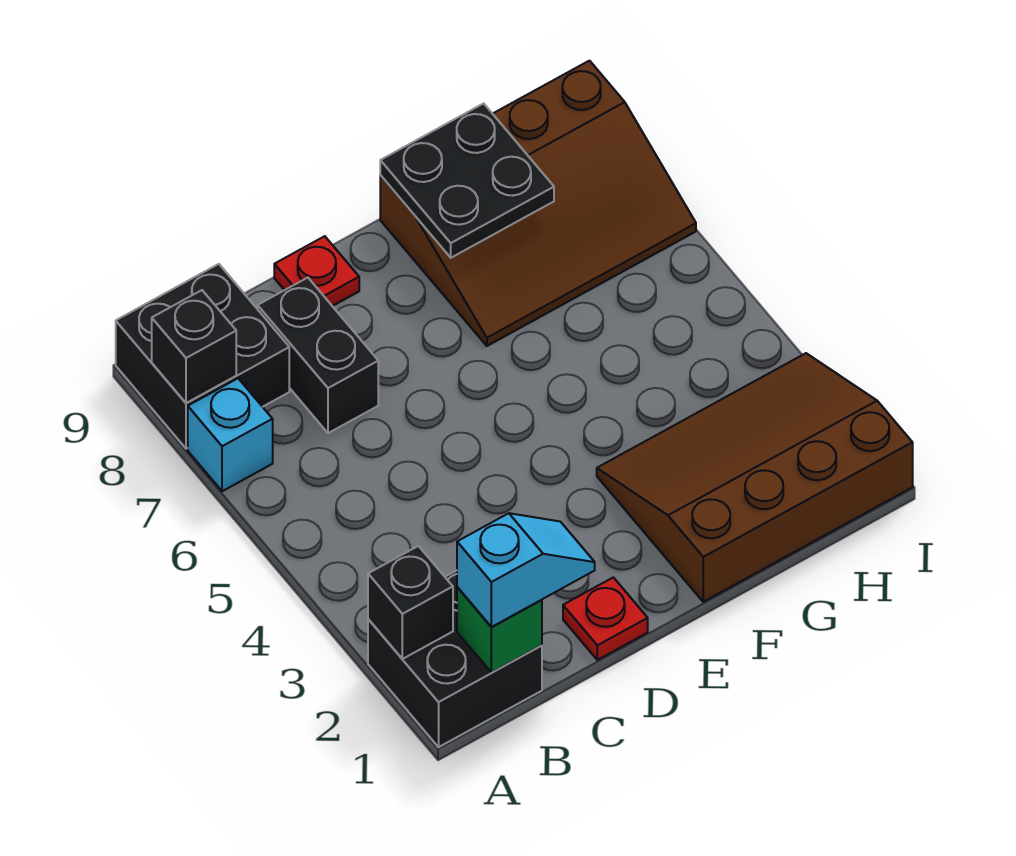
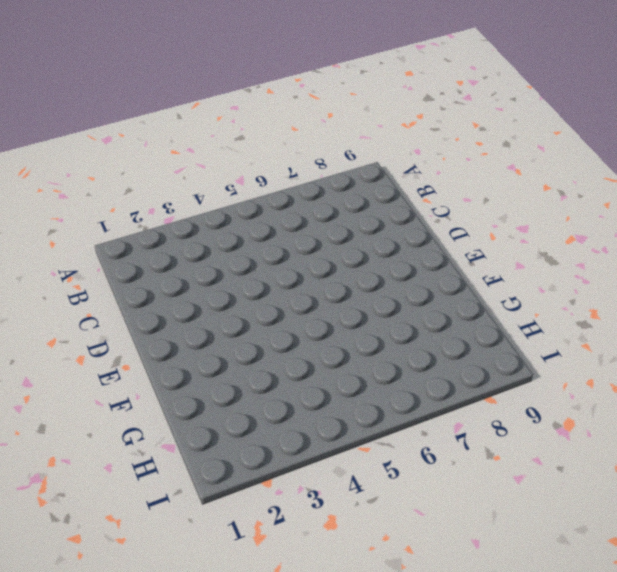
none -> black brick A1:B2 level 1
none -> cyan brick A7 level 1
none -> black brick A8:B9 level 1

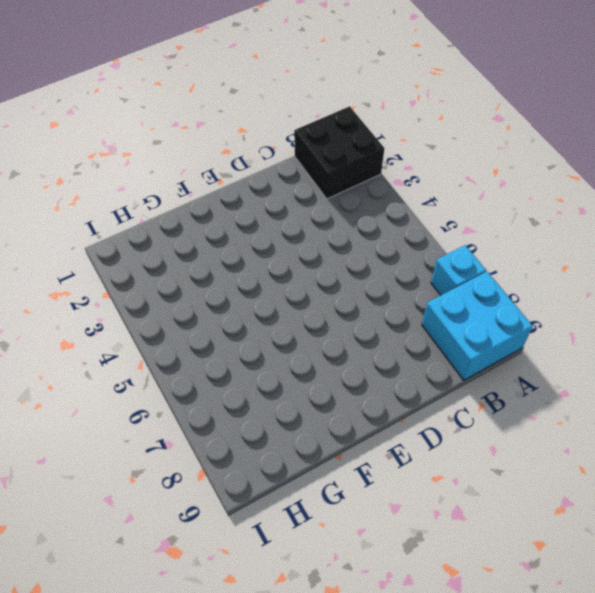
cyan brick A8:B9 level 1 -> black brick A8:B9 level 1
none -> black brick C7:C8 level 1
none -> red plate D1 level 1
none -> red plate D9 level 1

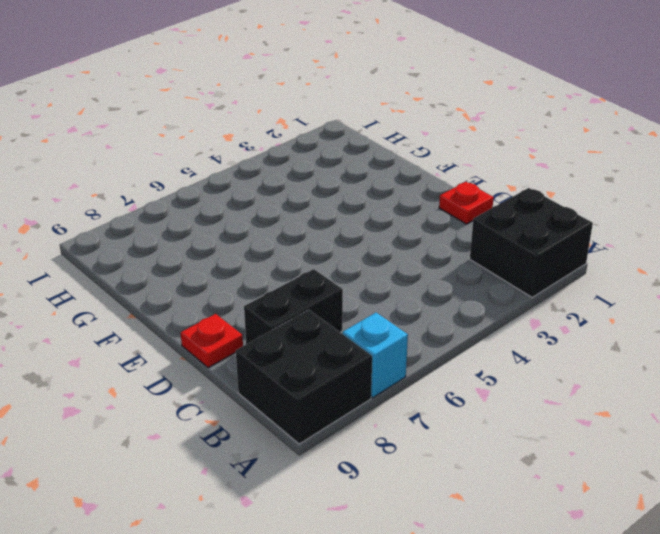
none -> brown slope F1:I3 level 1 top 1
none -> brown slope F7:I9 level 1 top 9
none -> black brick A2 level 2

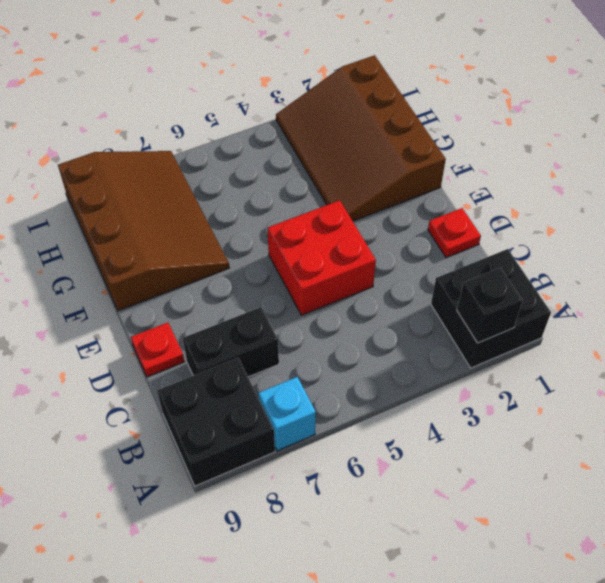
red brick D4:E5 level 1 -> none
none -> black brick A8 level 2
none -> green brick B1 level 2
none -> black plate F8:G9 level 2

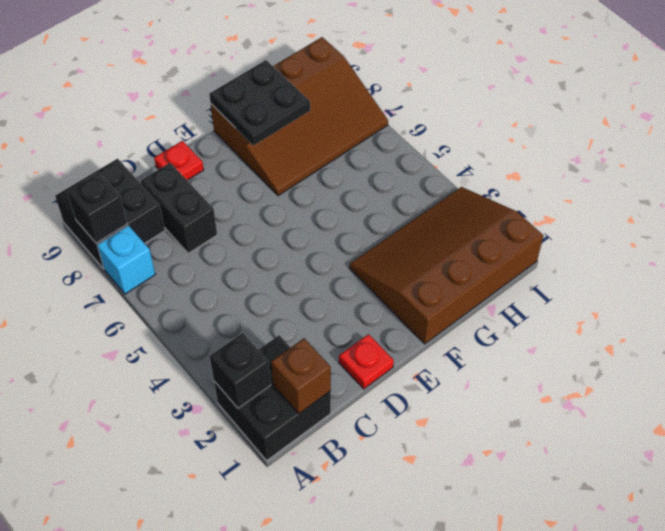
brown brick B1 level 2 -> green brick B1 level 2
none -> cyan slope B1:C1 level 3 top B

